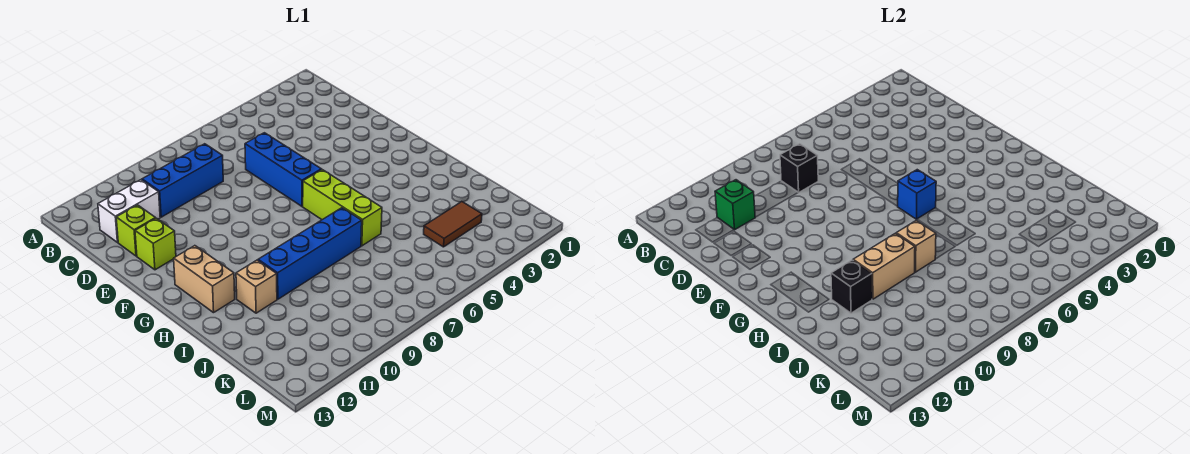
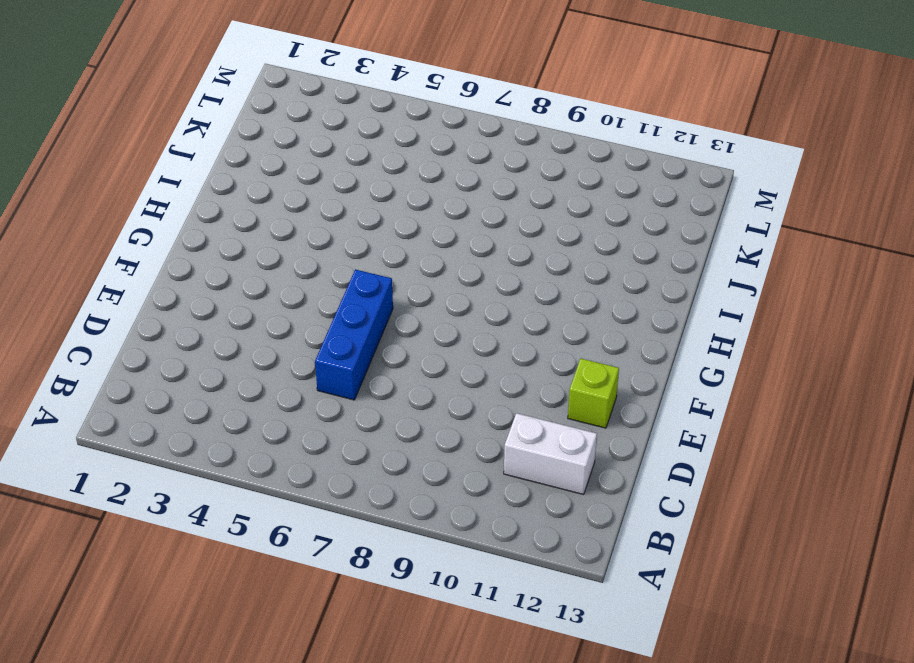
none -> blue brick C8:C10 level 1
none -> lime brick D12 level 1
none -> lime brick G6:I6 level 1

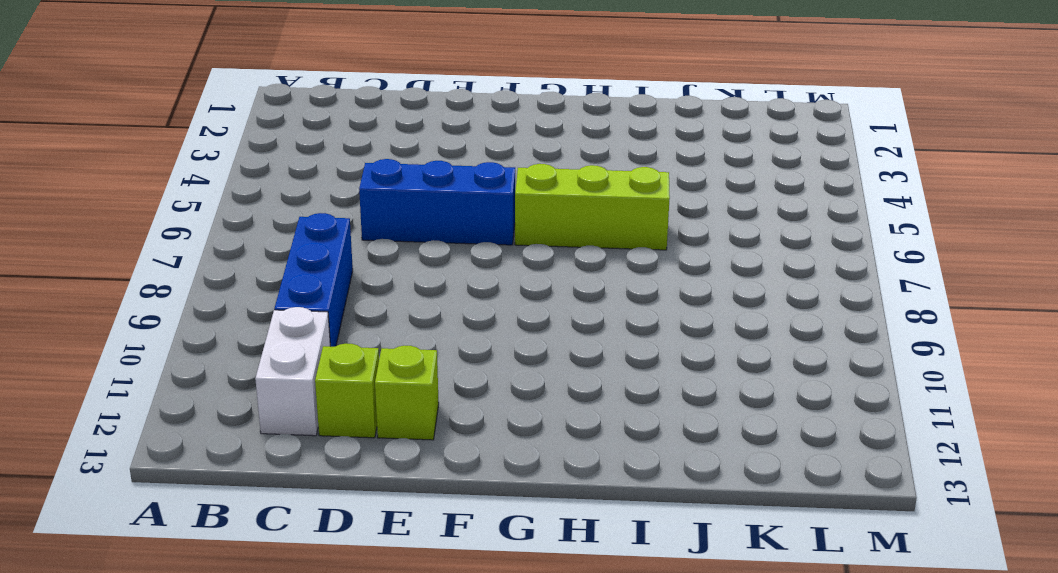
none -> tan brick G12:H12 level 1
none -> blue brick I7:I10 level 1
none -> tan brick I11 level 1

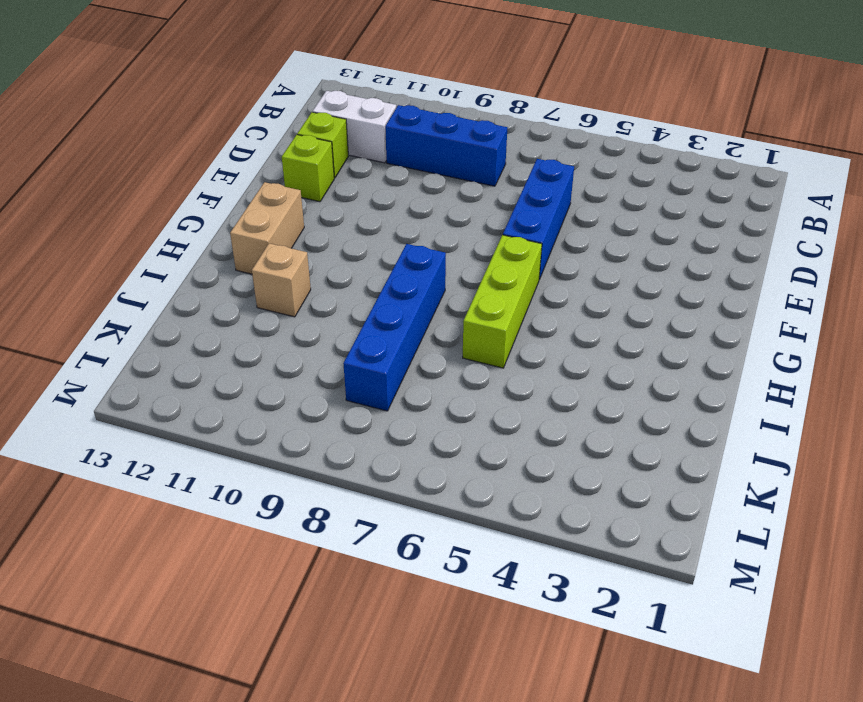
blue brick H8:K8 level 1 -> blue brick I7:I10 level 1
none -> brown tile K3:K4 level 1
none -> black brick C8 level 2
none -> green brick C11 level 2

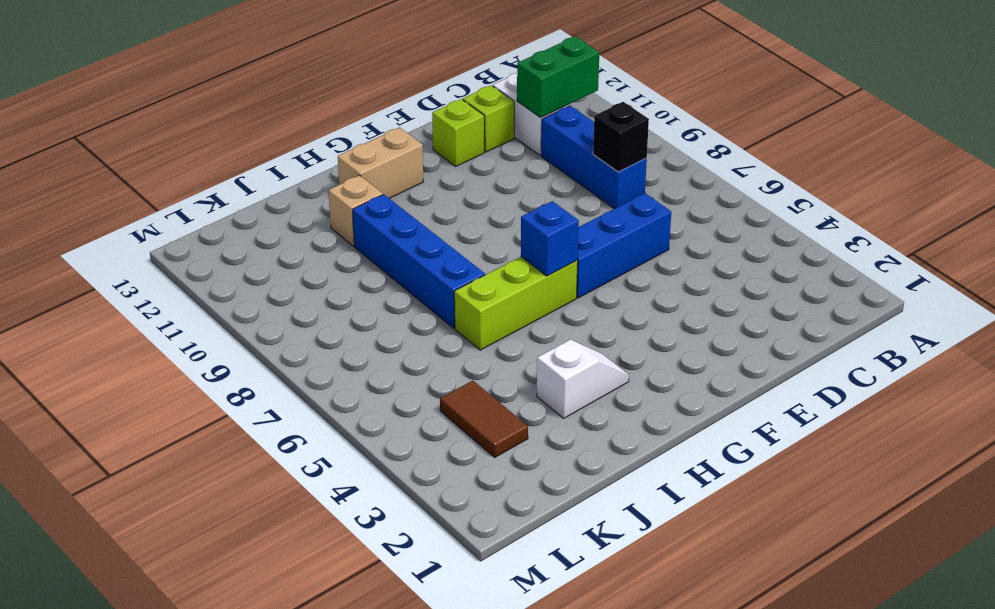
green brick B11:C11 level 2 -> green brick C11 level 2
white slope H3:I3 level 1 top I -> none
none -> tan brick I8 level 2
none -> tan brick I9:I10 level 2
none -> black brick I11 level 2

